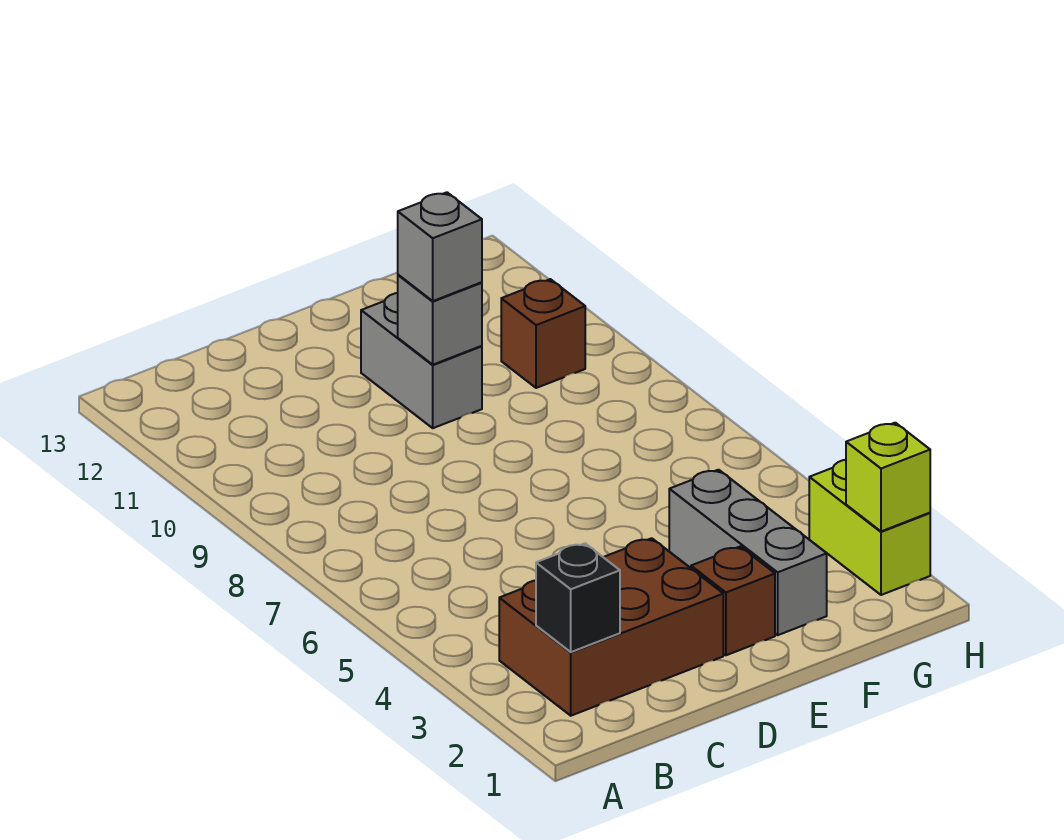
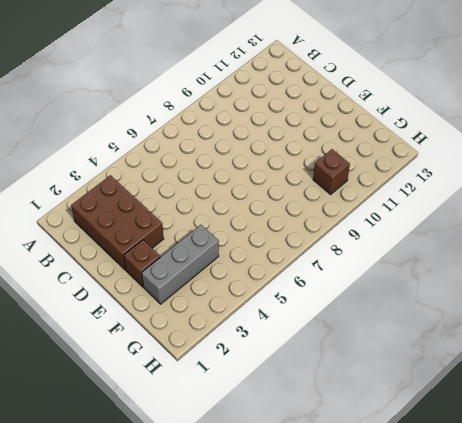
none -> grey brick E10:E11 level 1
none -> lime brick H2:H3 level 1

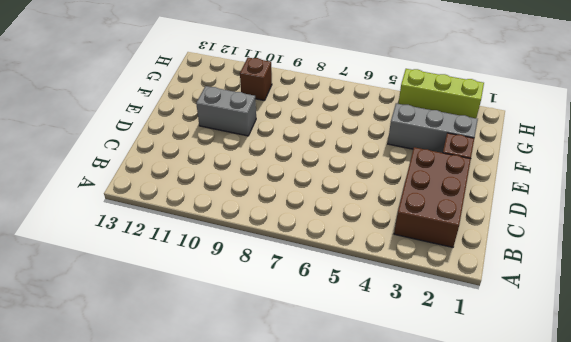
lime brick H2:H4 level 1 -> lime brick H2:H3 level 1
none -> black brick B2 level 2
none -> grey brick E10 level 2

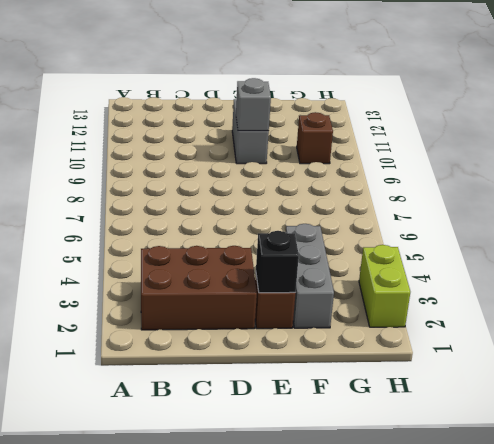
black brick E2 level 2 -> black brick B2 level 2
none -> lime brick H2 level 2
none -> grey brick E10 level 3

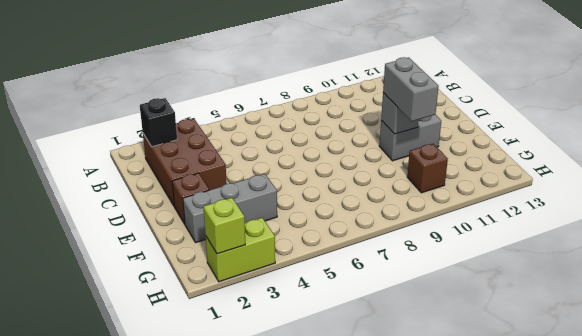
grey brick E10:F10 level 3 -> grey brick E10 level 3

